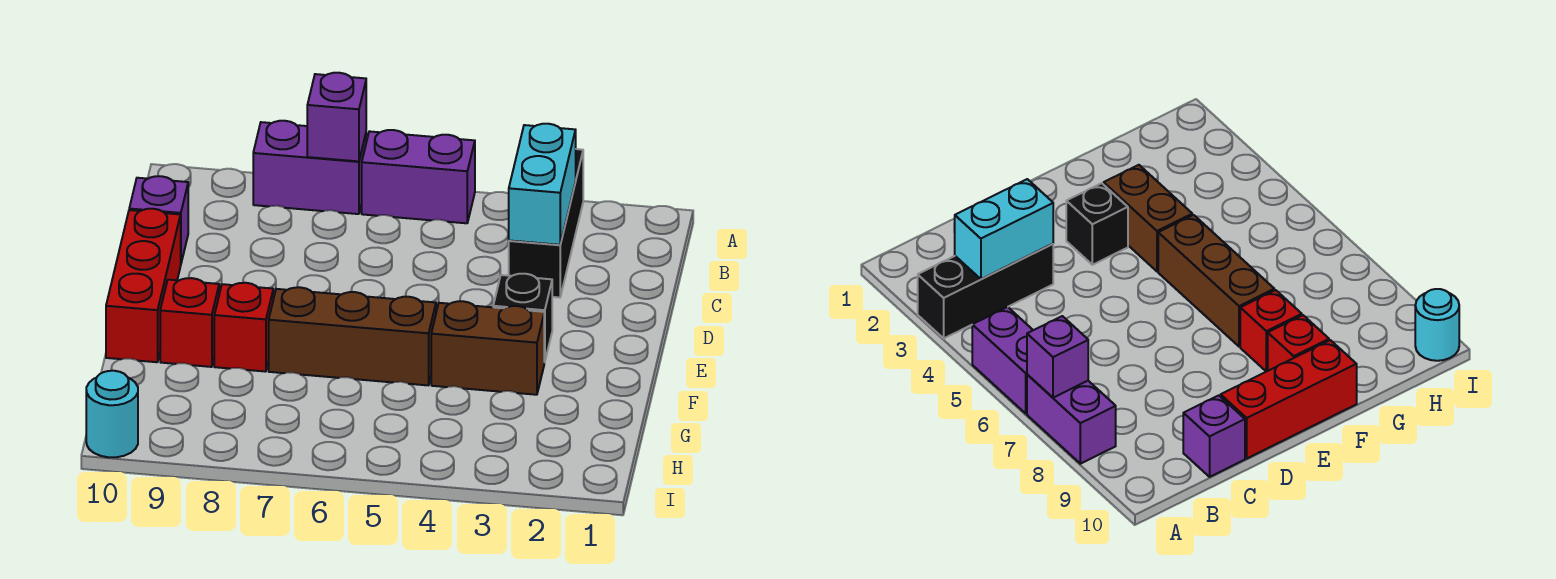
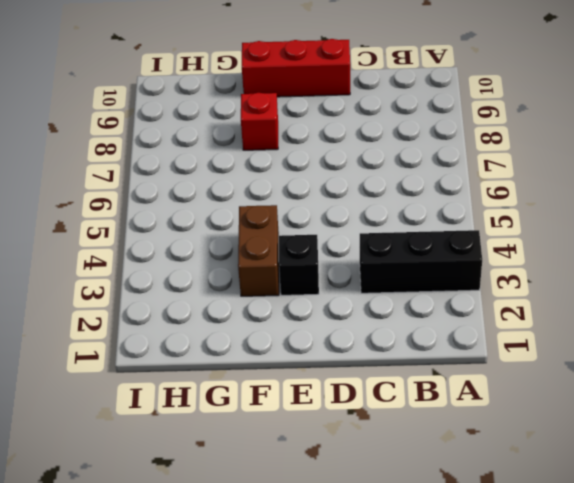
none -> purple brick A5:A6 level 1
none -> purple brick A7:A8 level 1
none -> purple brick C10 level 1

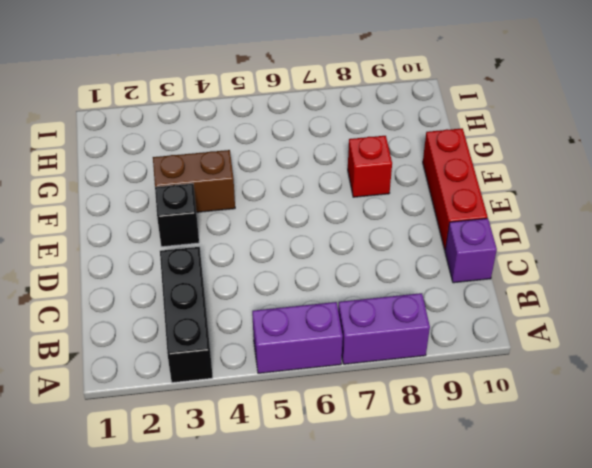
none -> brown brick F5:F7 level 1
none -> red brick F9 level 1
none -> cyan round brick I10 level 1

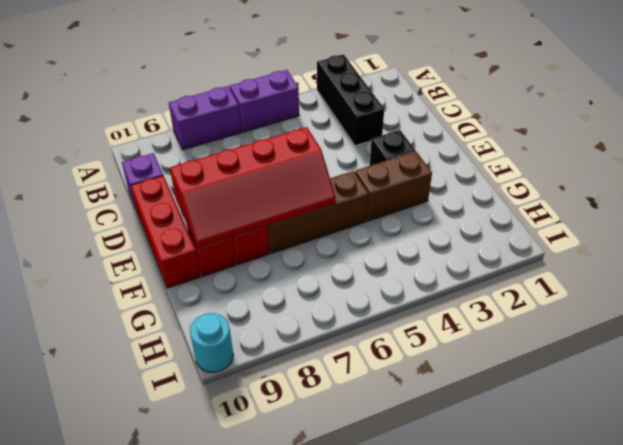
red slope E6:F9 level 2 top E -> none
none -> purple brick A7 level 2
none -> cyan brick B3:C3 level 2

